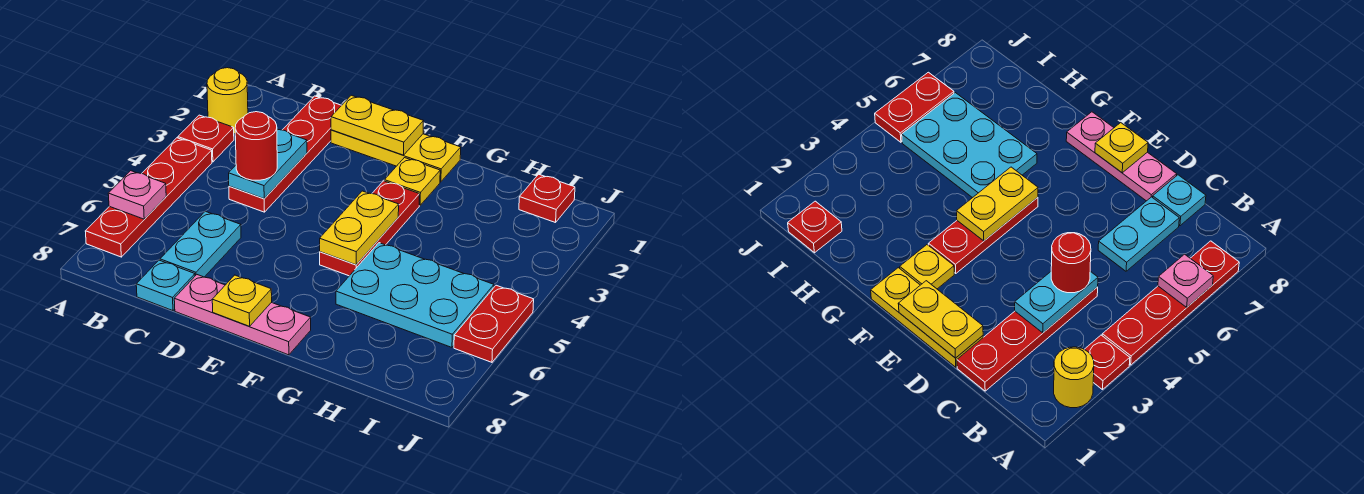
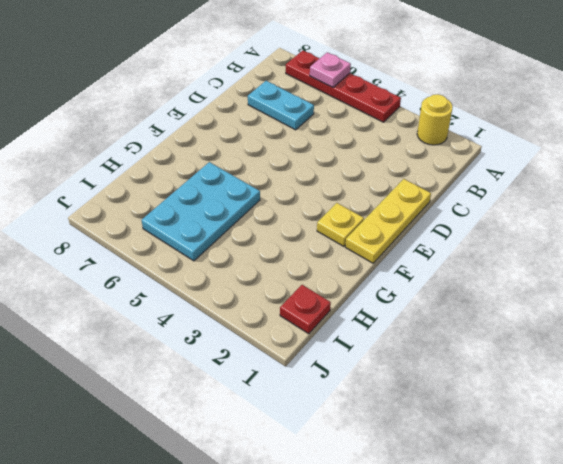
none -> red plate A3 level 1
none -> red plate C1:C4 level 1
none -> cyan plate C8 level 1

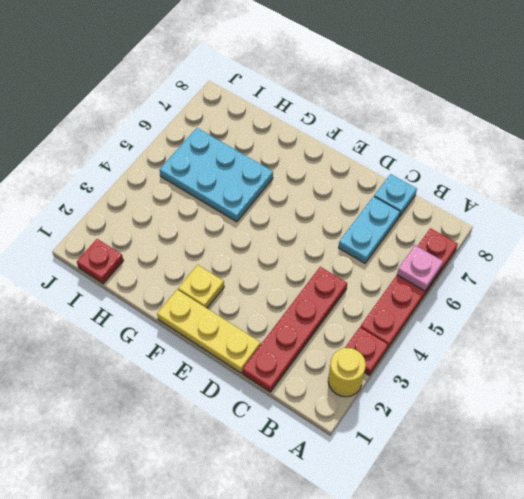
none -> pink plate D8:F8 level 1
none -> red plate F3:F5 level 1
none -> red plate J5:J6 level 1

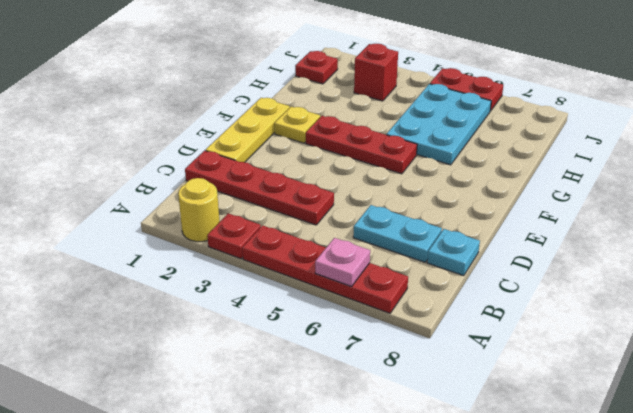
red brick I3 level 1 -> none
none -> pink plate D8:F8 level 1
none -> cyan plate C3:C4 level 2
none -> yellow plate D1:E1 level 2

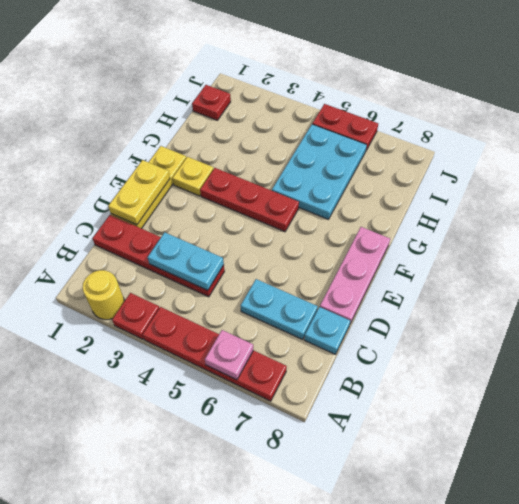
none -> yellow plate E8 level 2
none -> yellow plate F4:F5 level 2
none -> red round brick C4 level 3

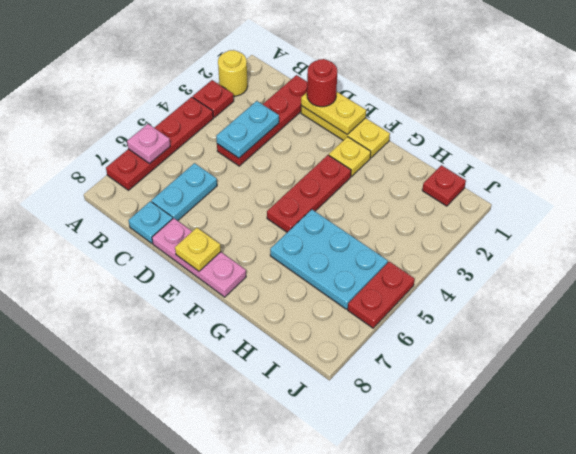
red round brick D1 level 3 -> red round brick C4 level 3
none -> yellow plate F4:F5 level 2

